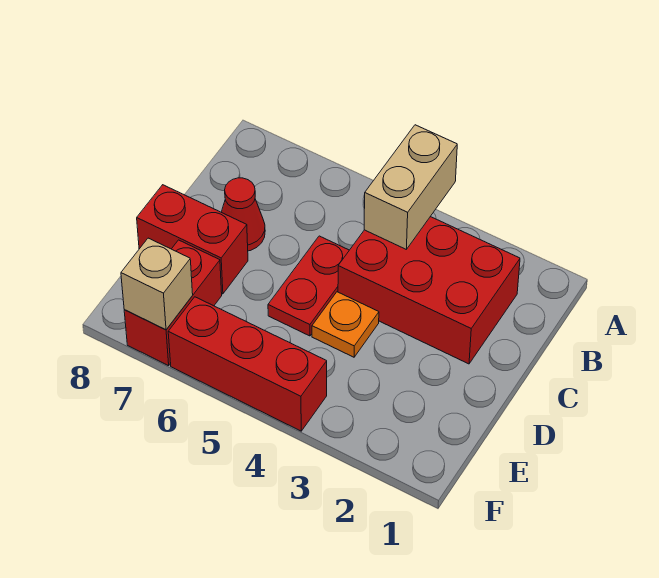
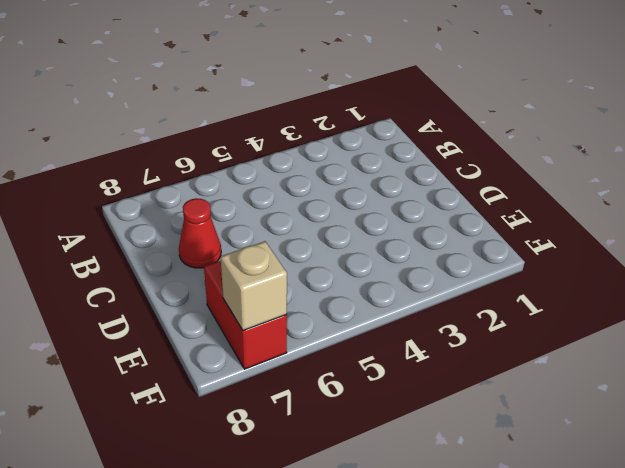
none -> red brick B2:C4 level 1
none -> red plate C5:D5 level 1

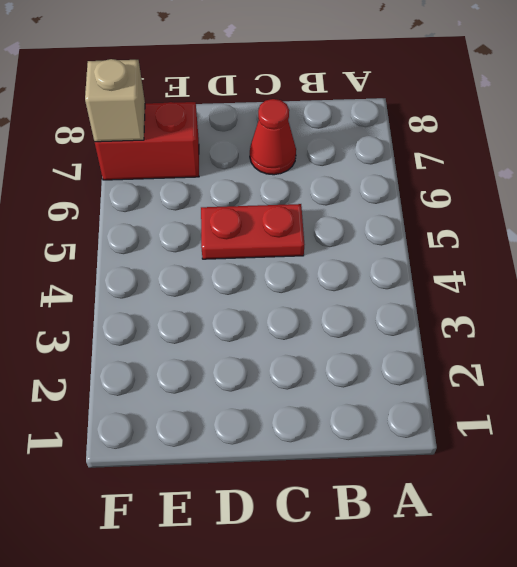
none -> red brick B2:C4 level 1
none -> orange plate D4 level 1

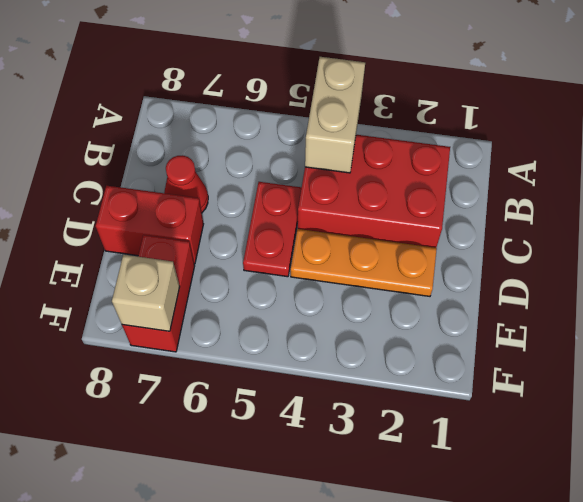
orange plate D2:D4 level 1 -> orange plate D4 level 1
none -> red brick F4:F6 level 1

